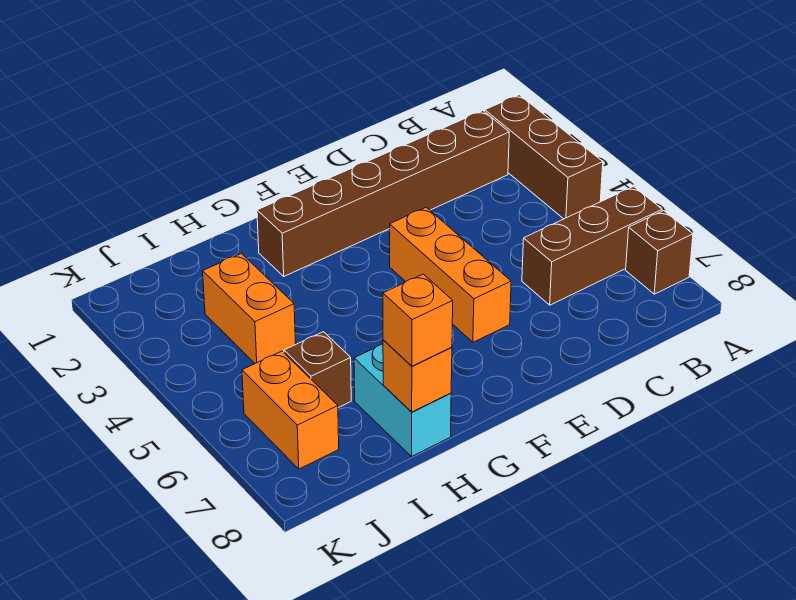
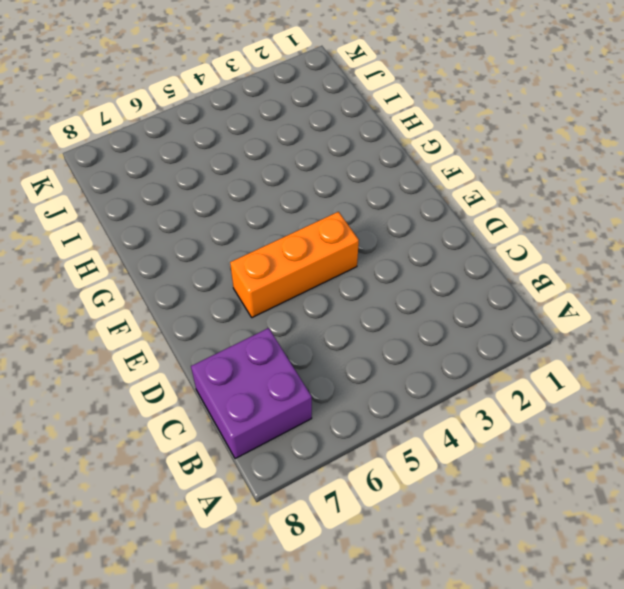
purple brick B7:C8 level 1 -> none
none -> brown brick A2:A4 level 1
none -> brown brick A6:C6 level 1

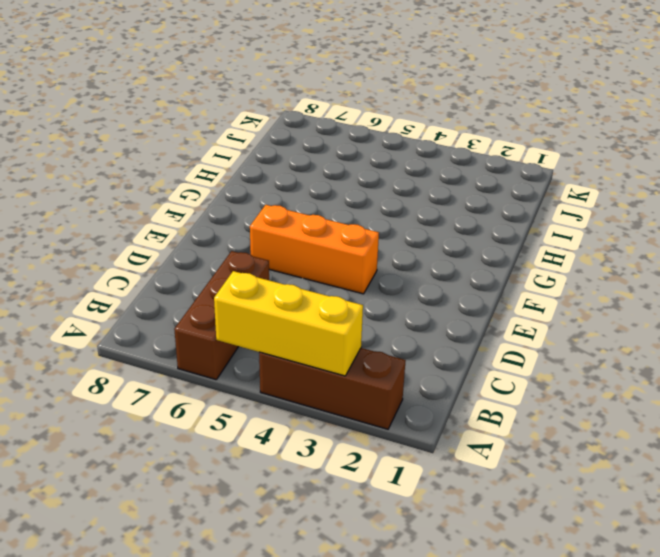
yellow brick A3:A5 level 2 -> none
none -> brown brick A7 level 1
none -> brown brick B2:G2 level 1

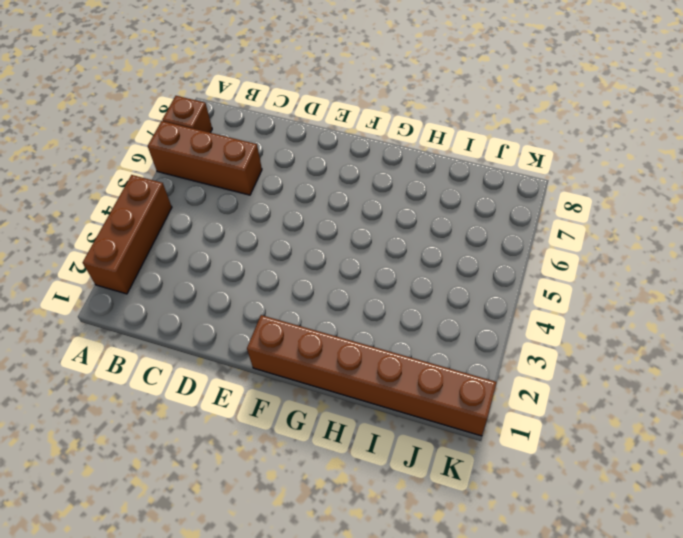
brown brick F1:K1 level 1 -> brown brick B2:G2 level 1
none -> orange brick E4:E6 level 1
none -> cyan brick H7:H8 level 1

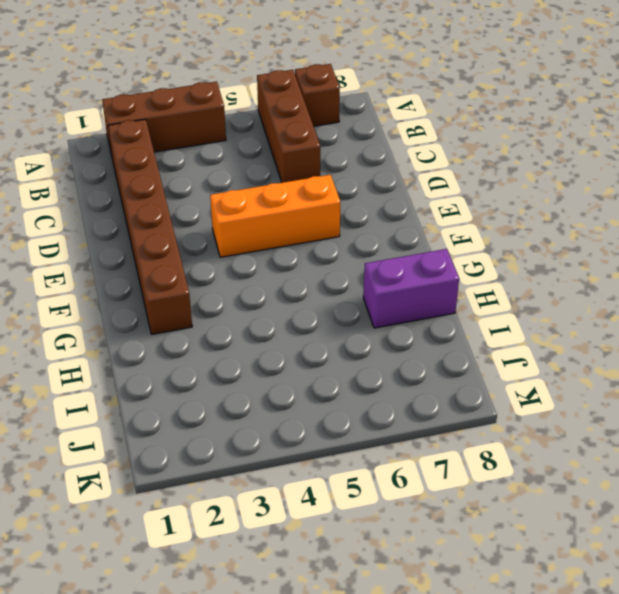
purple brick H7:H8 level 1 -> cyan brick H7:H8 level 1
none -> orange brick I3:I4 level 1
none -> brown brick I6 level 1

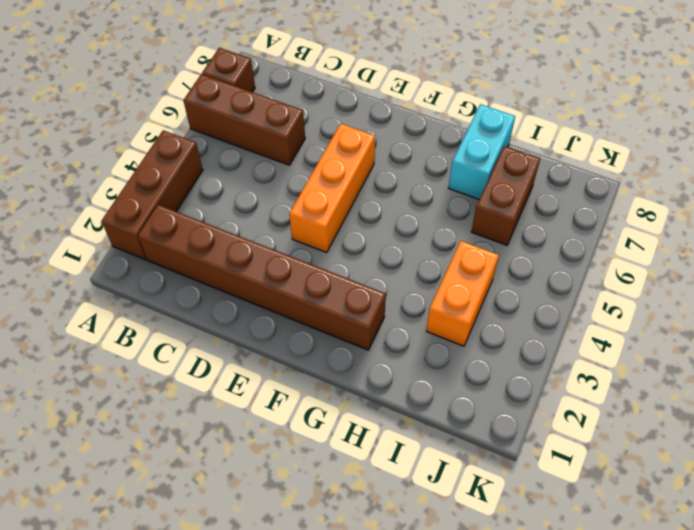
brown brick I6:I7 level 1 -> brown brick I6 level 1
none -> orange brick J6:J7 level 1
none -> orange brick H8 level 2

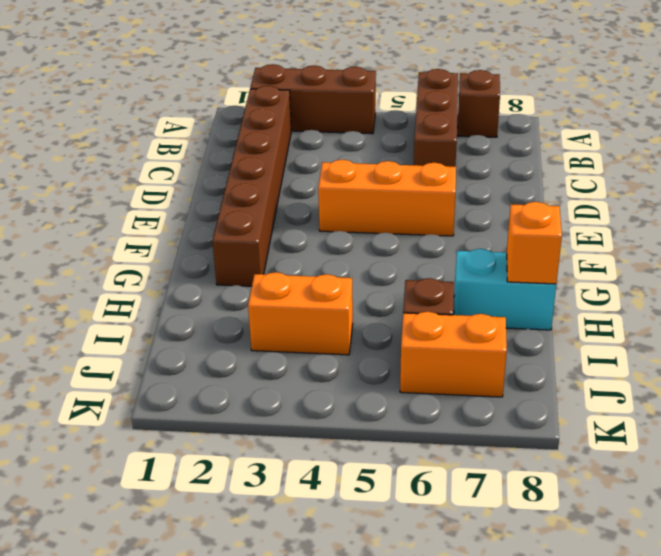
none -> orange brick H8 level 3

